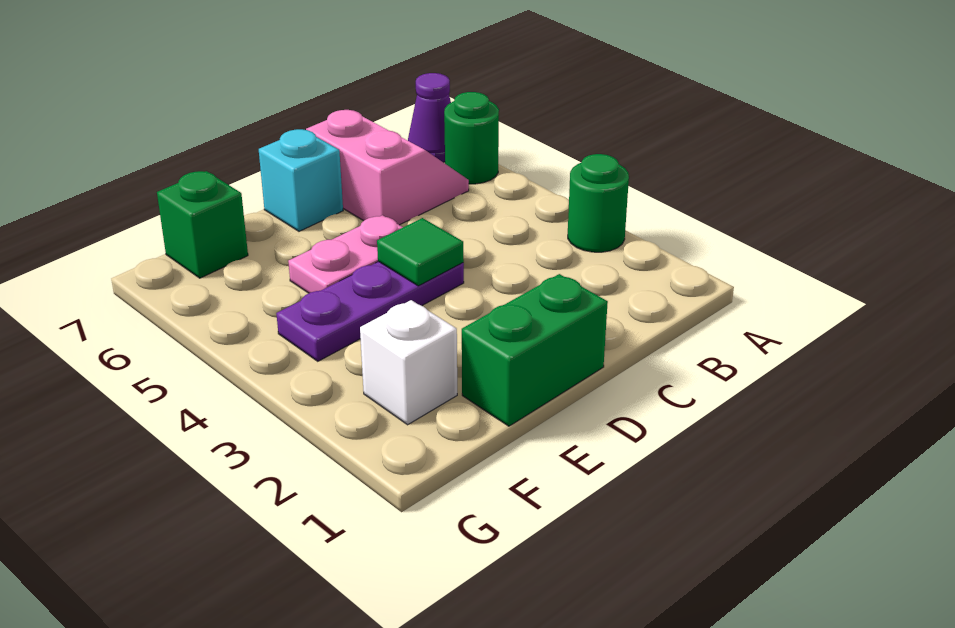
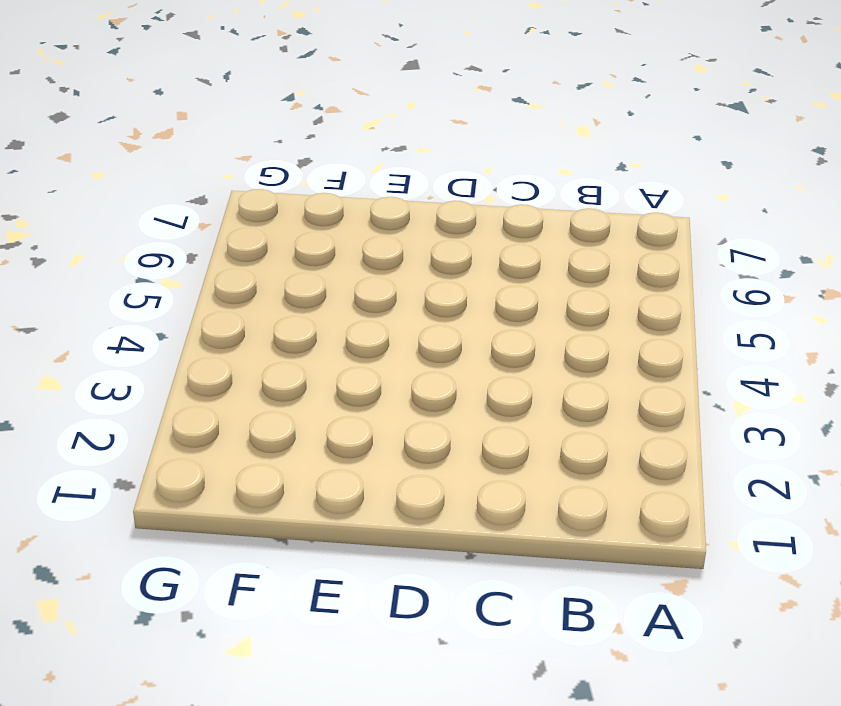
none -> green round brick A3 level 1
none -> green round brick A6 level 1

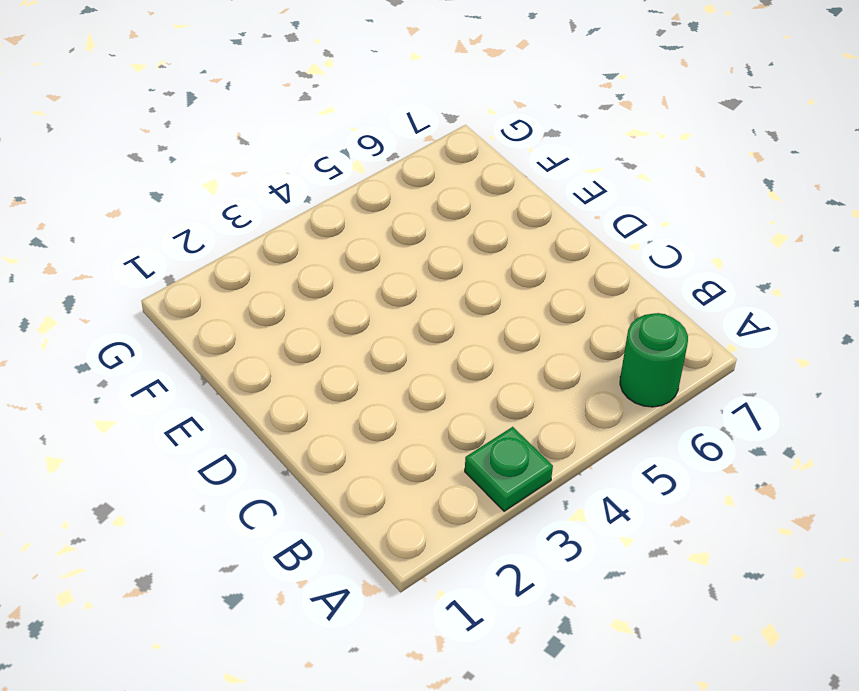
green plate A3 level 1 -> green round brick A3 level 1
none -> purple cone A7 level 1
none -> pink slope B6:C7 level 1 top C

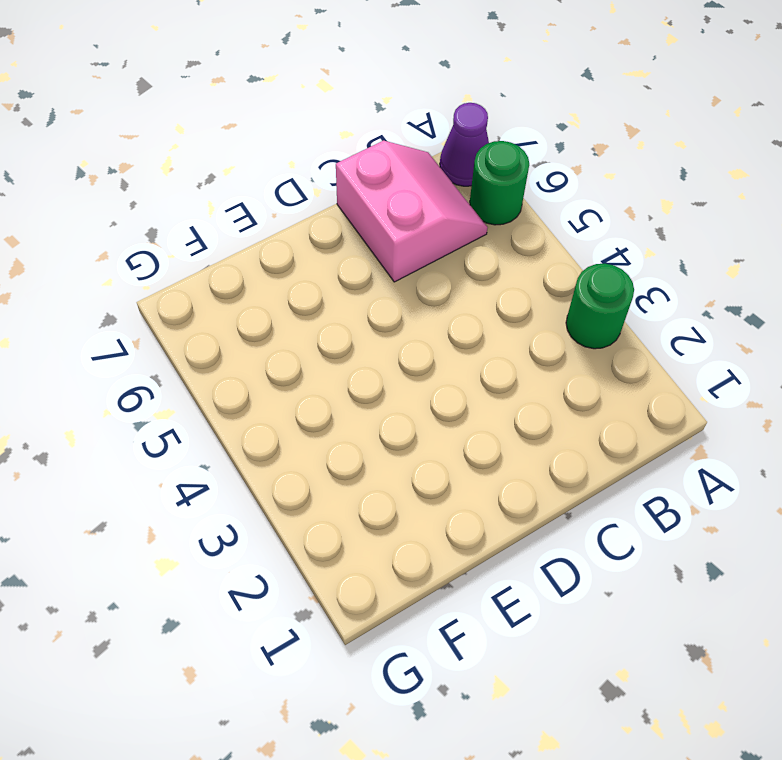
none -> green brick D1:E1 level 1
none -> purple plate D4:F4 level 1

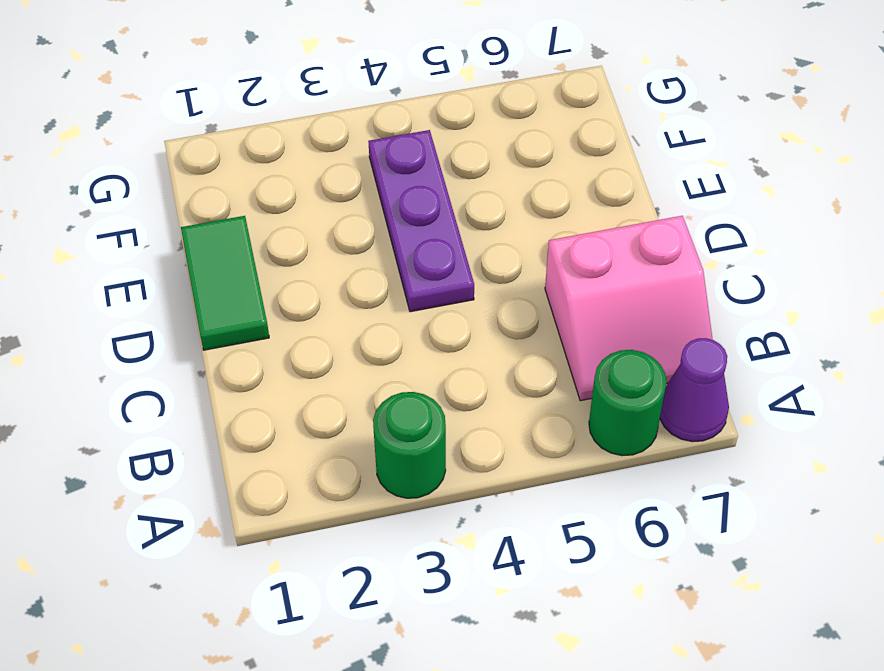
green tile D1:E1 level 1 -> green brick D1:E1 level 1
none -> pink plate D5:E5 level 1
none -> cyan brick D7 level 1

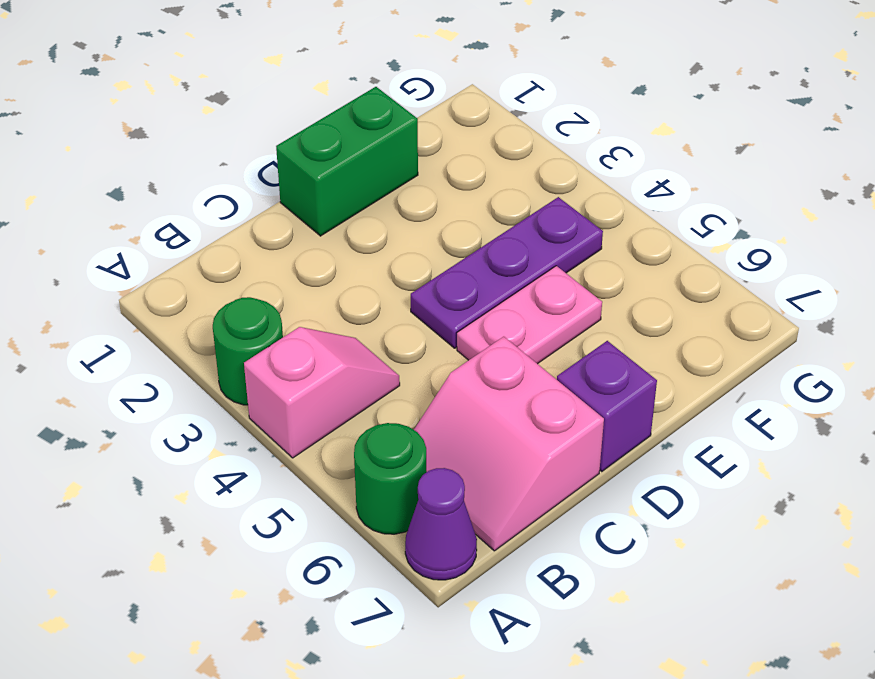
pink slope A4:B4 level 1 top A -> none
purple brick D7 level 1 -> cyan brick D7 level 1
none -> white brick F2 level 1
none -> green brick F7 level 1

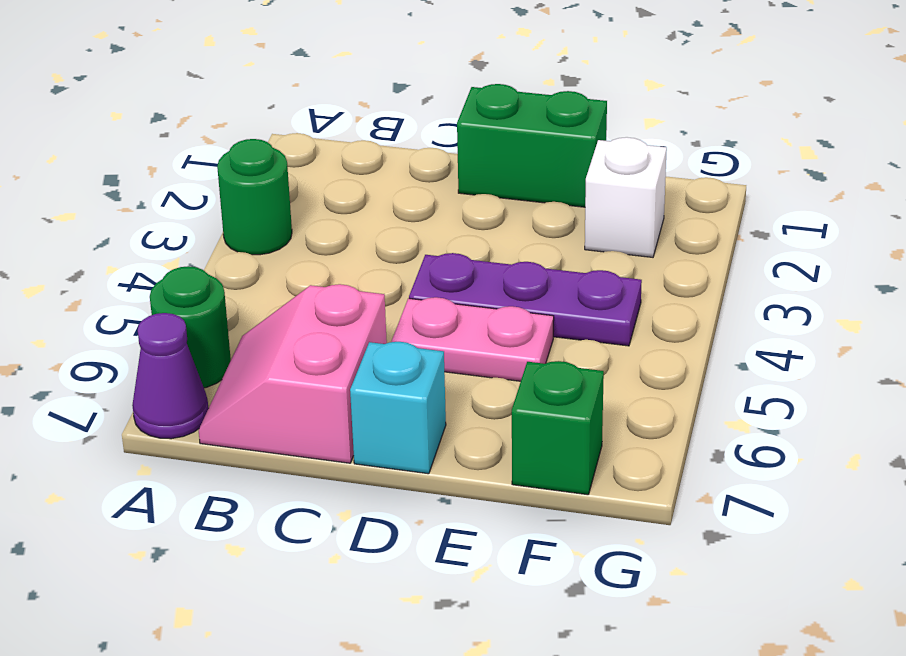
none -> green tile D4 level 2

